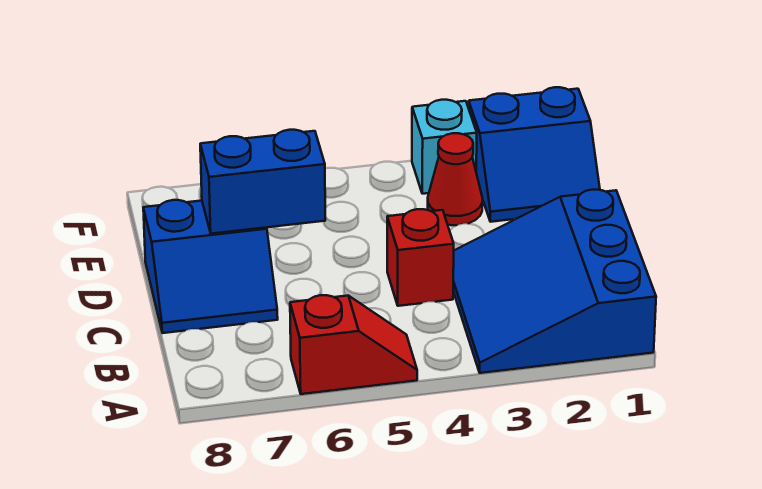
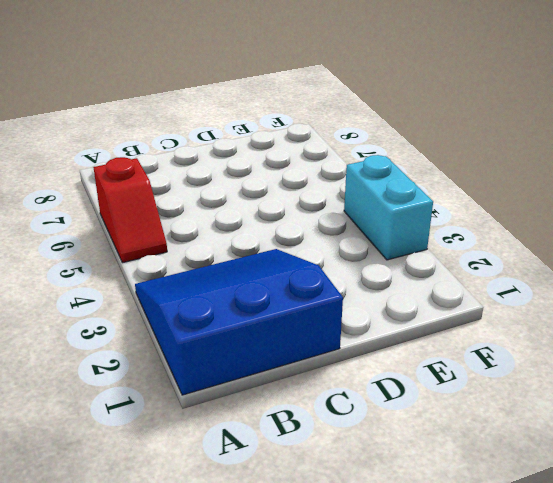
cyan brick F3:F4 level 1 -> cyan brick F3 level 1
none -> red brick C4 level 1
none -> blue slope C7:D8 level 1 top D

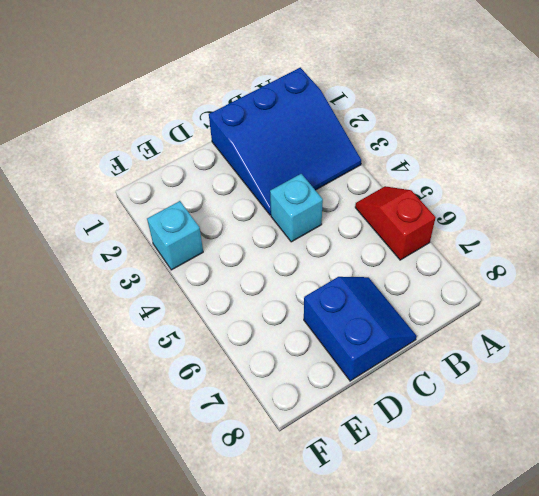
cyan brick C4 level 1 -> red brick C4 level 1
none -> blue slope E1:F2 level 1 top F
none -> red cone E3 level 1

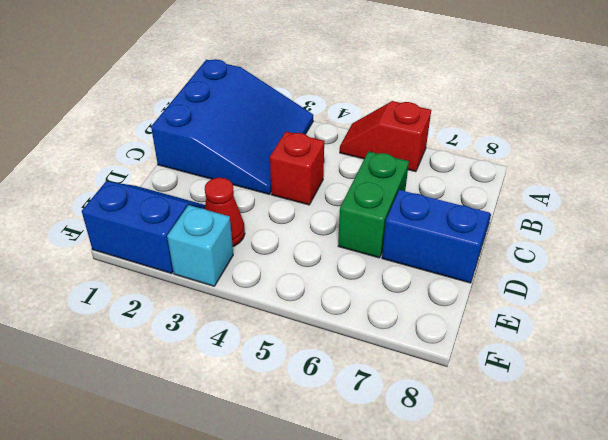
green brick C6:D6 level 1 -> none
none -> blue brick D6:D7 level 2

